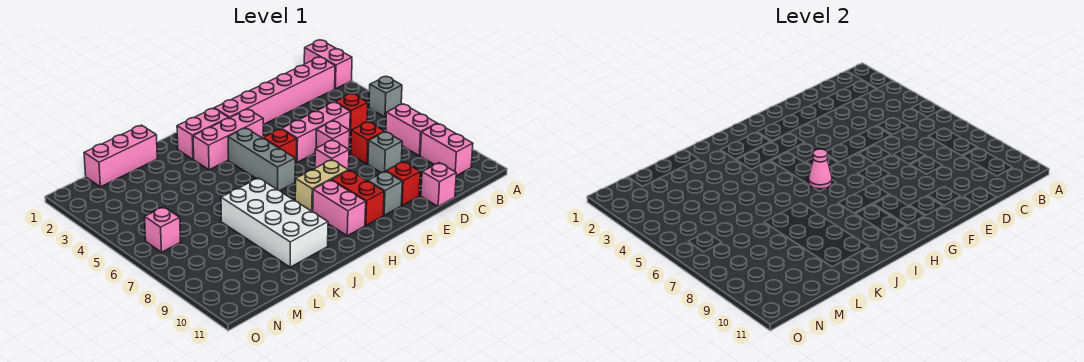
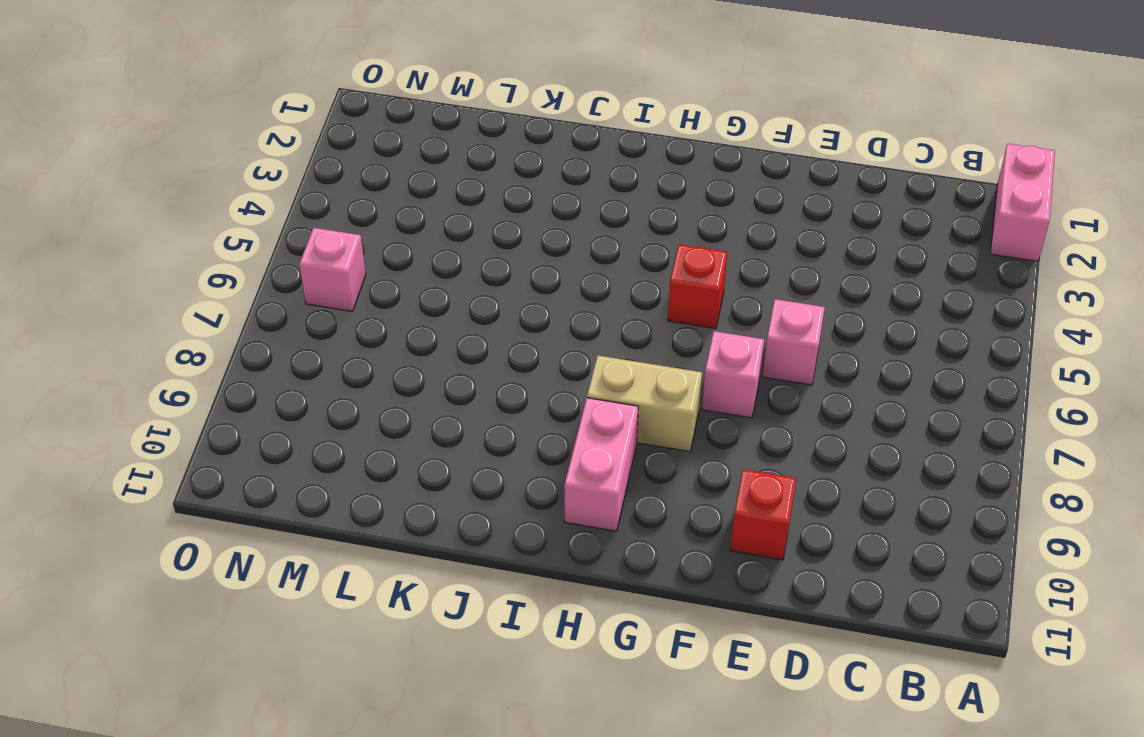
none -> grey brick A5 level 1
none -> pink brick B2:G2 level 1
none -> pink brick B7:B8 level 1

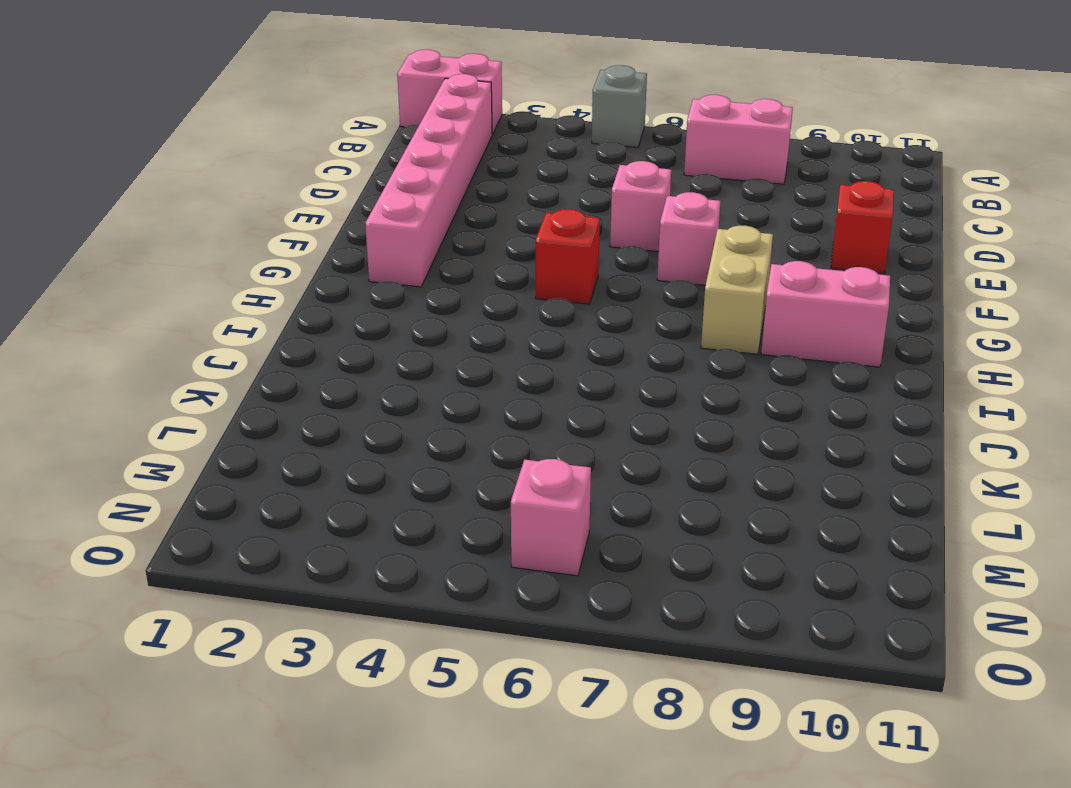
none -> pink brick B9:B10 level 1
none -> red brick C5 level 1
none -> pink brick D5:F5 level 1

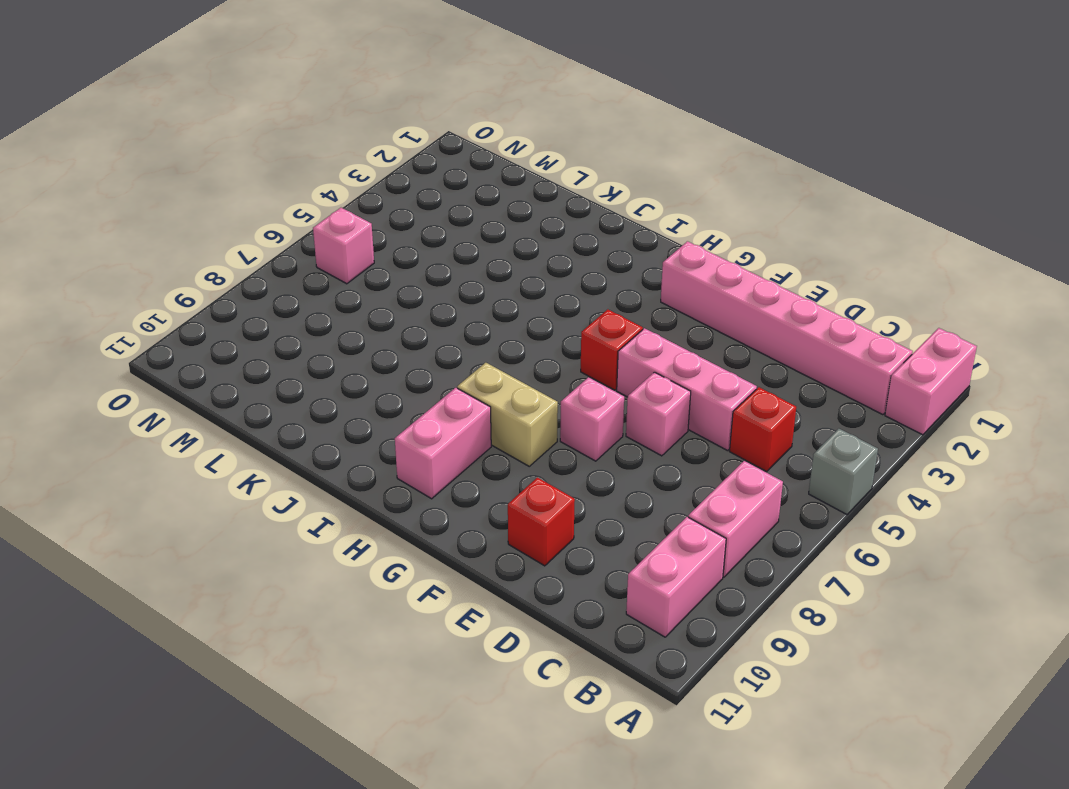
none -> red brick D7 level 1
none -> grey brick D8 level 1
none -> pink brick D11 level 1

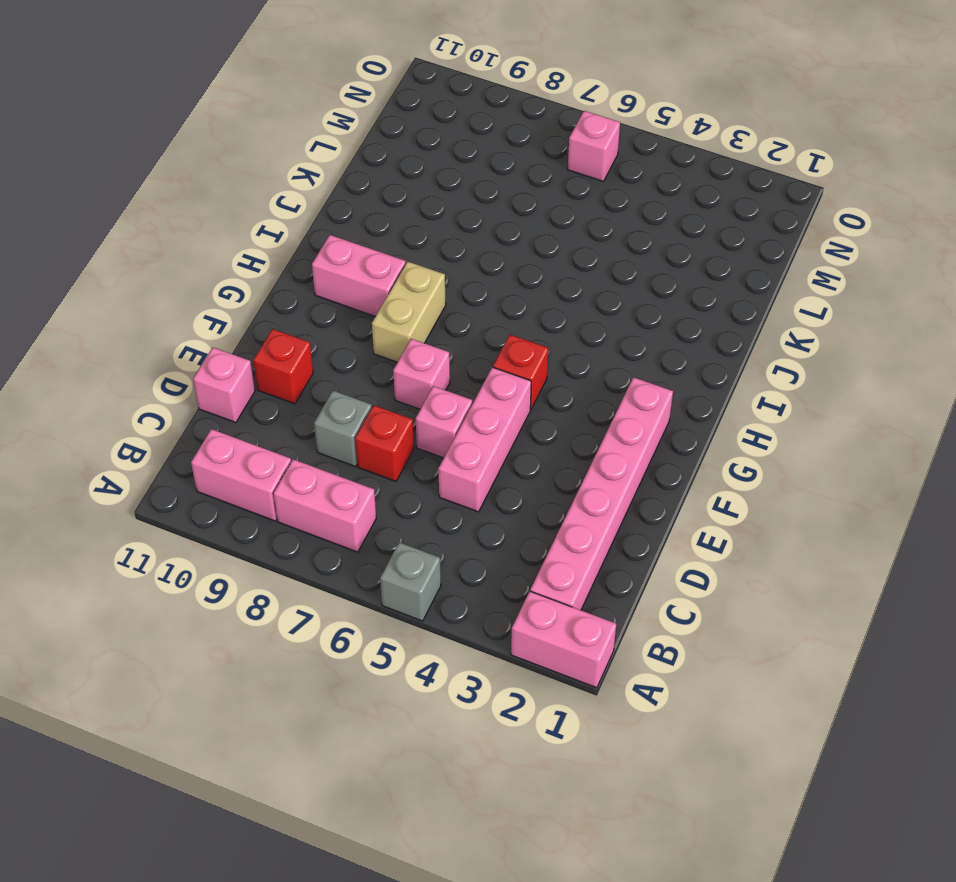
none -> red brick C5 level 1
none -> grey brick F10 level 1
none -> pink brick G3:I3 level 1

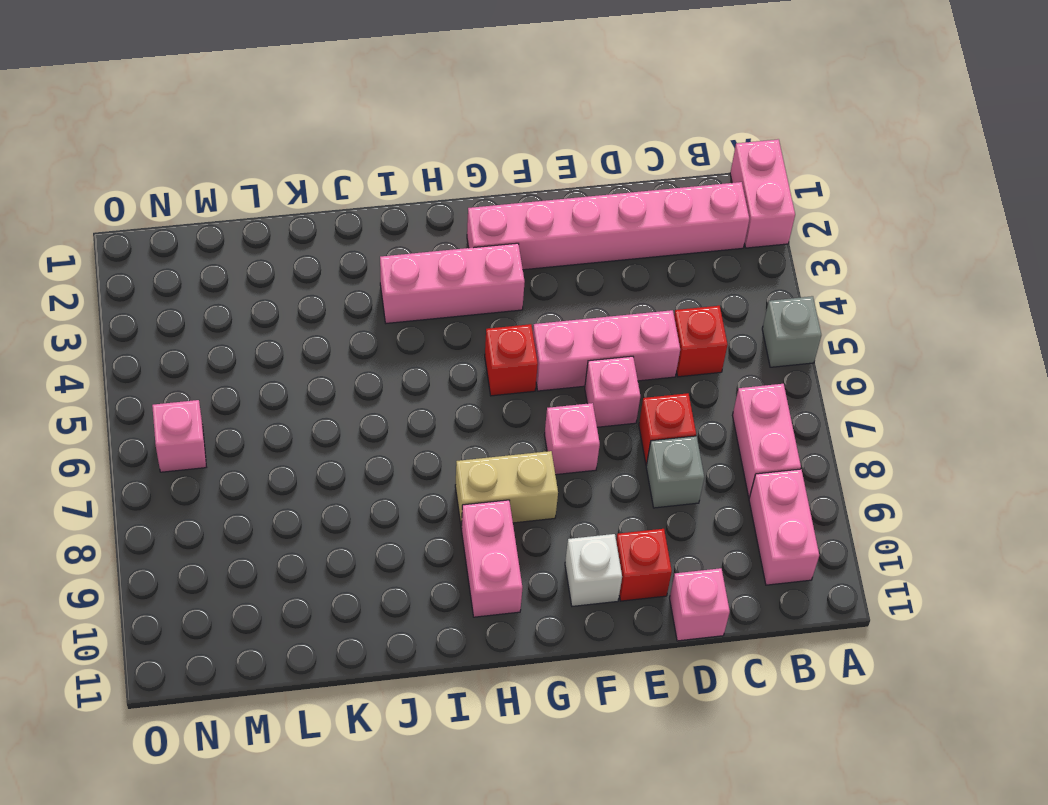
white brick F10 level 1 -> grey brick F10 level 1
none -> red brick G9:G10 level 1
none -> pink brick H2:I2 level 1
none -> grey brick H4:H6 level 1

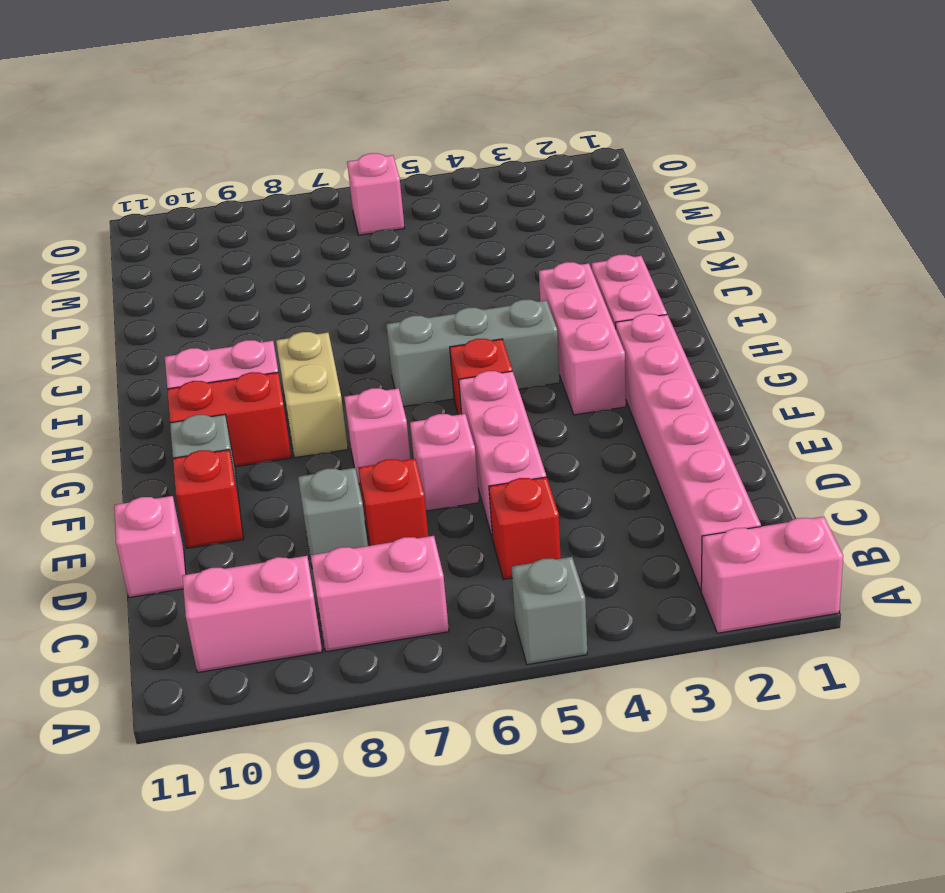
none -> white brick J7:K10 level 1
none -> pink brick K1:M1 level 1
none -> pink cone H6 level 2

